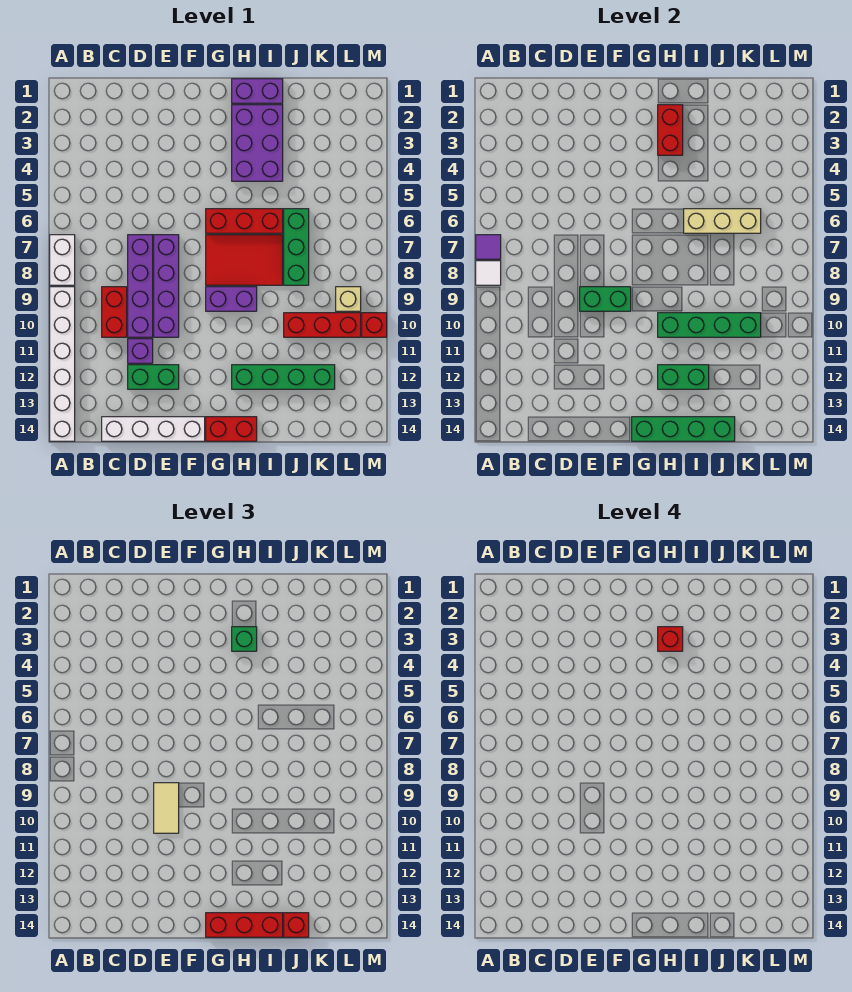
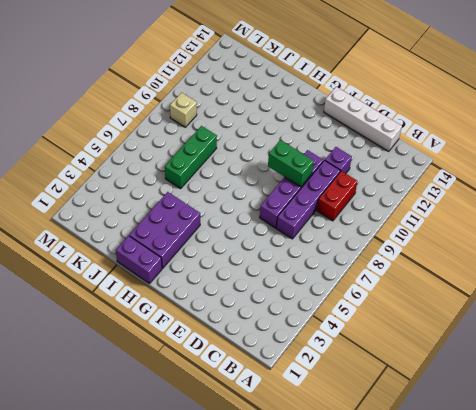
none -> white brick A7:A8 level 1
none -> white brick A9:A14 level 1
none -> green brick D12:E12 level 1
none -> red brick G6:I6 level 1

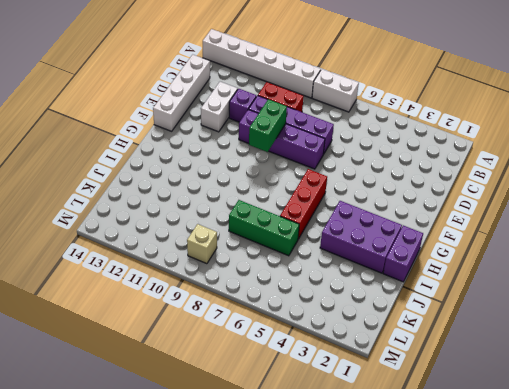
white brick D12:E12 level 1 -> green brick D12:E12 level 1
none -> red tile G7:I8 level 1
none -> purple brick G9:H9 level 1
none -> red brick G14:H14 level 1
none -> green brick H12:K12 level 1

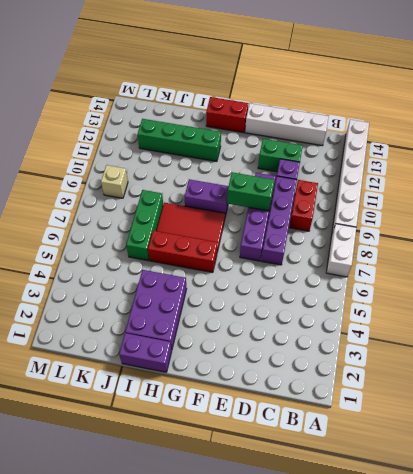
none -> red brick J10:L10 level 1
none -> red brick M10 level 1
none -> purple tile A7 level 2
none -> white tile A8 level 2

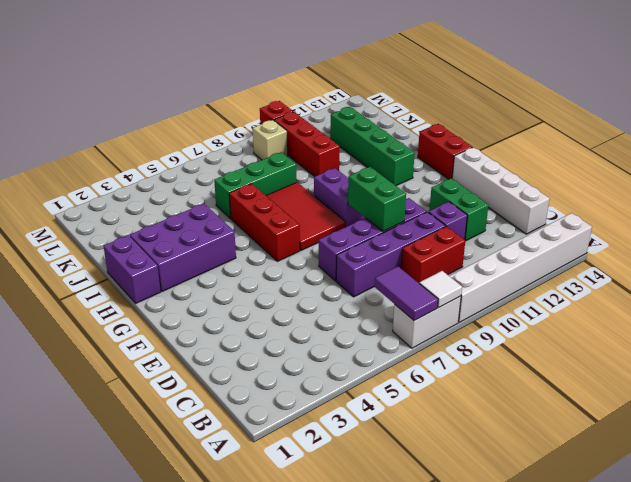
purple tile A7:B7 level 2 -> purple tile A7 level 2
none -> green brick G14:J14 level 2
none -> red brick H2:H3 level 2
none -> green brick H10:K10 level 2
none -> green brick H12:I12 level 2

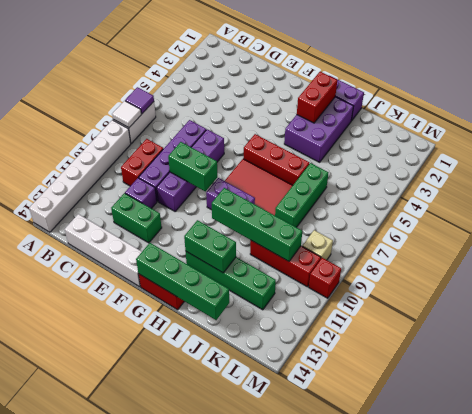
none -> tan brick I6:K6 level 2
none -> tan tile E9:E10 level 3
none -> red brick G14:I14 level 3
none -> green brick H3 level 3

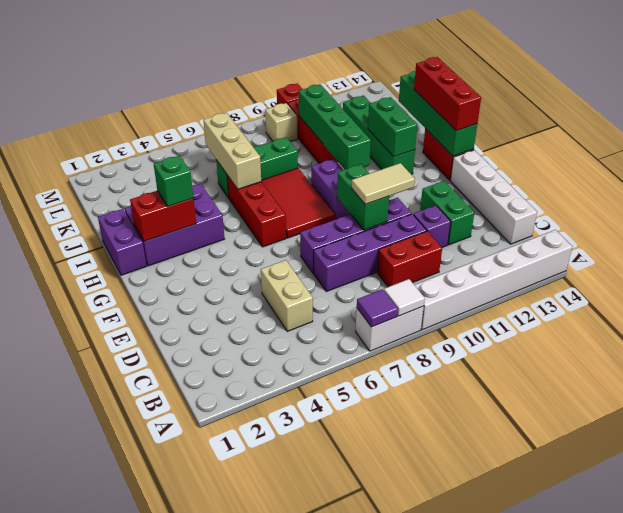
tan brick C5:D5 level 1 -> none
none -> red brick J14 level 3
none -> red brick H3 level 4

